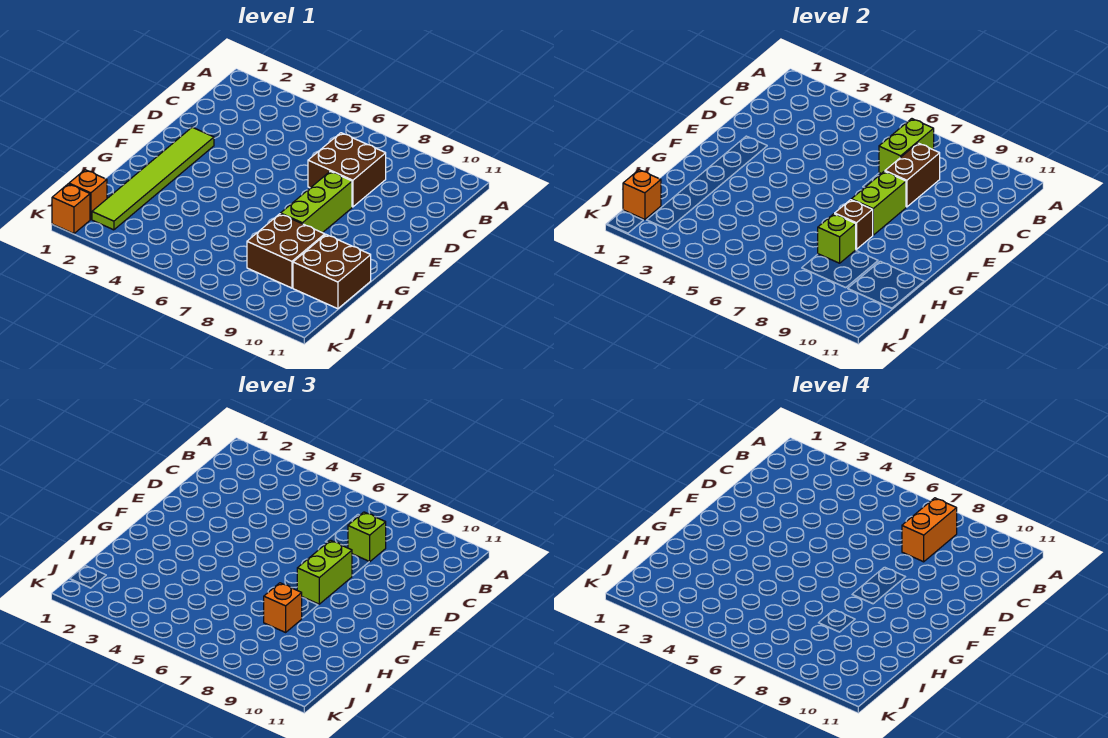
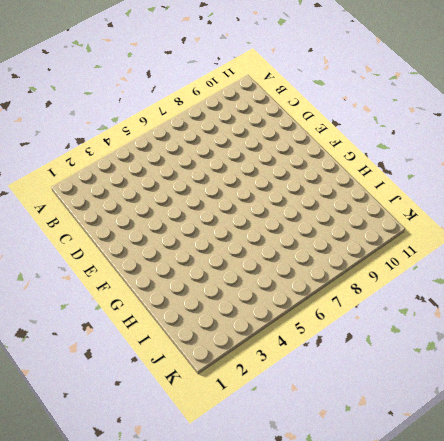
none -> brown brick C7:D8 level 1
none -> lime tile E2:J2 level 1
none -> lime brick E8:G8 level 1

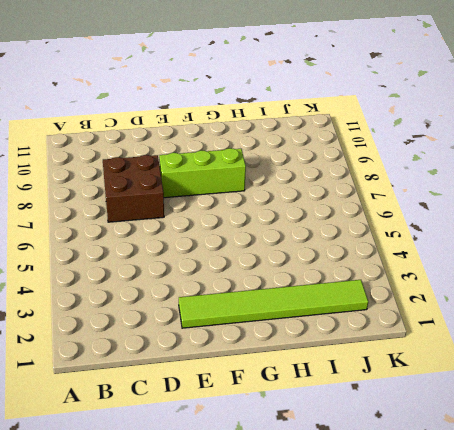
none -> brown brick H8:I9 level 1
none -> brown brick H10:I11 level 1
none -> orange brick J1 level 1

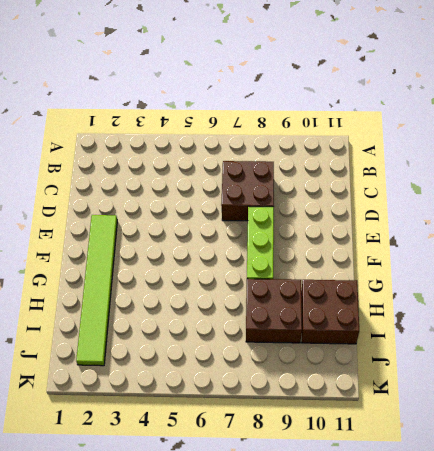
none -> orange brick J1 level 1
none -> orange brick K1 level 1
none -> lime brick B7:C7 level 2

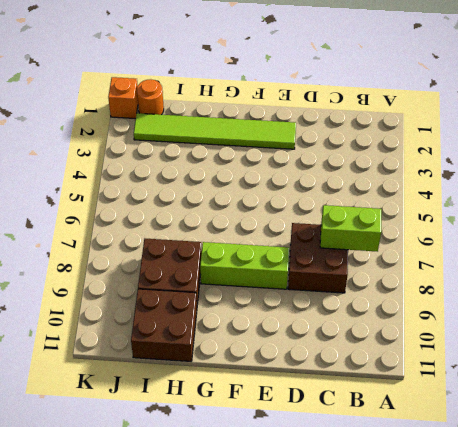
orange round brick J1 level 1 -> orange brick J1 level 1
none -> brown brick C8:D8 level 2
none -> lime brick E8:F8 level 2
none -> brown brick G8 level 2

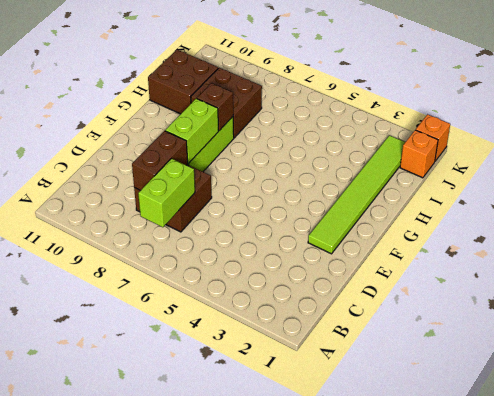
none -> lime brick H8 level 2
none -> orange brick J1 level 2
none -> lime brick C8 level 3

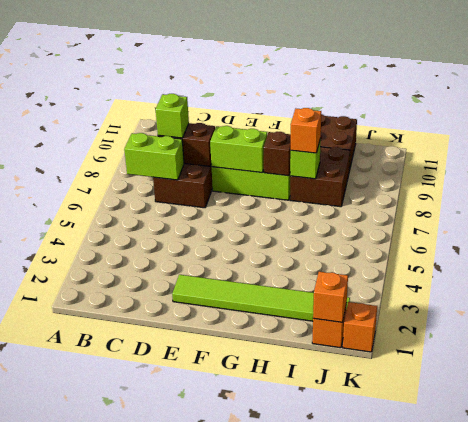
none -> lime brick E8:F8 level 3
none -> orange brick B8:C8 level 4

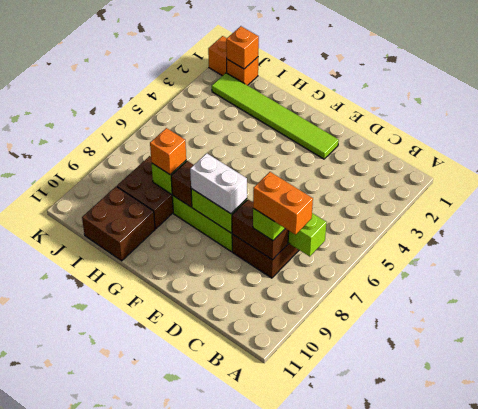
white brick E8:F8 level 3 -> lime brick E8:F8 level 3

